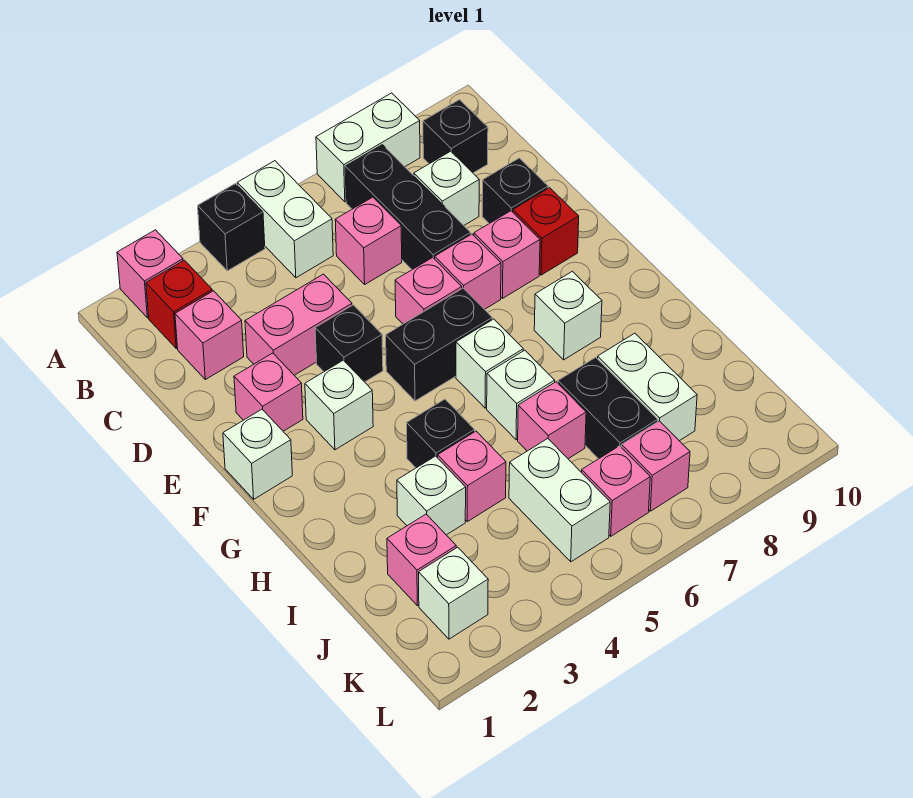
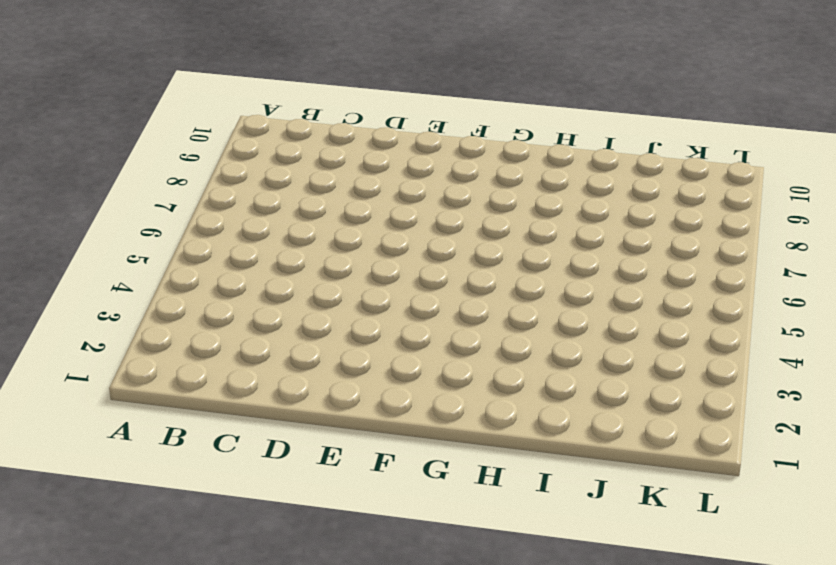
none -> pink brick A2 level 1
none -> black brick A4 level 1
none -> white brick A5:B5 level 1
none -> white brick A7:A8 level 1

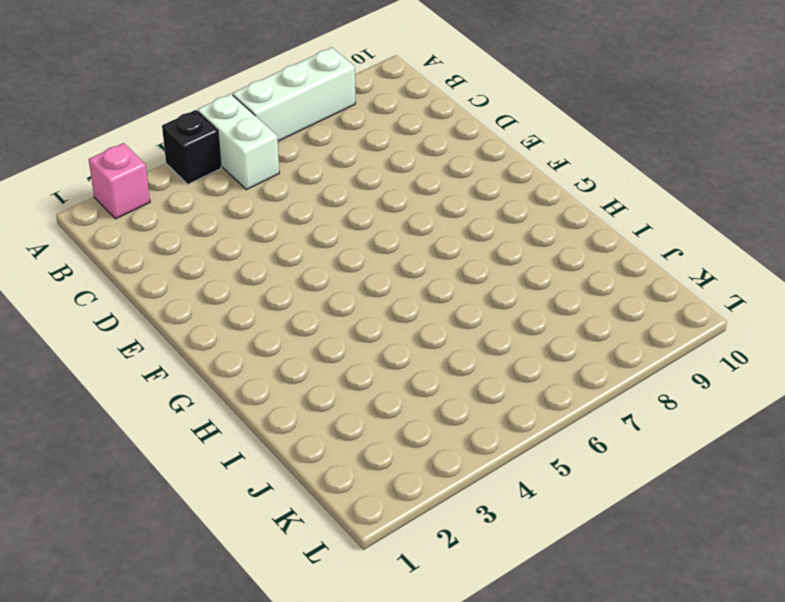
white brick A6:A8 level 1 -> white brick A7:A8 level 1
none -> red brick B2 level 1
none -> black brick B7:D7 level 1
none -> black brick B9 level 1
none -> pink brick C2 level 1

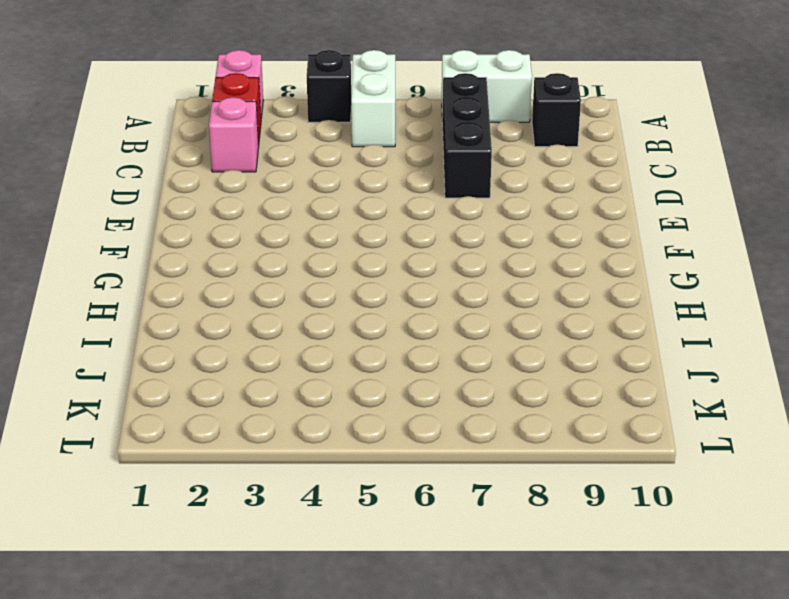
none -> pink brick C6 level 1
none -> white brick C8 level 1
none -> pink brick D3:D4 level 1
none -> black brick D9 level 1

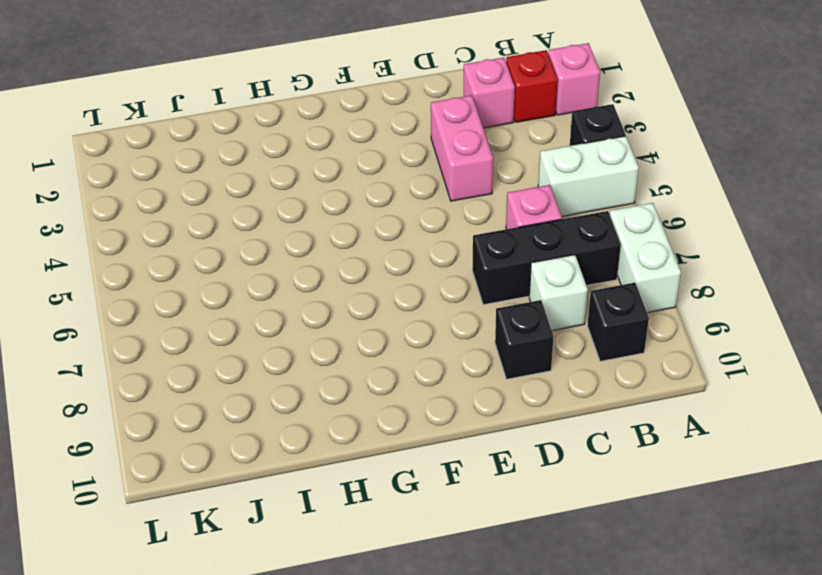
none -> pink brick E2 level 1
none -> black brick E4 level 1
none -> pink brick E6 level 1
none -> pink brick E7 level 1

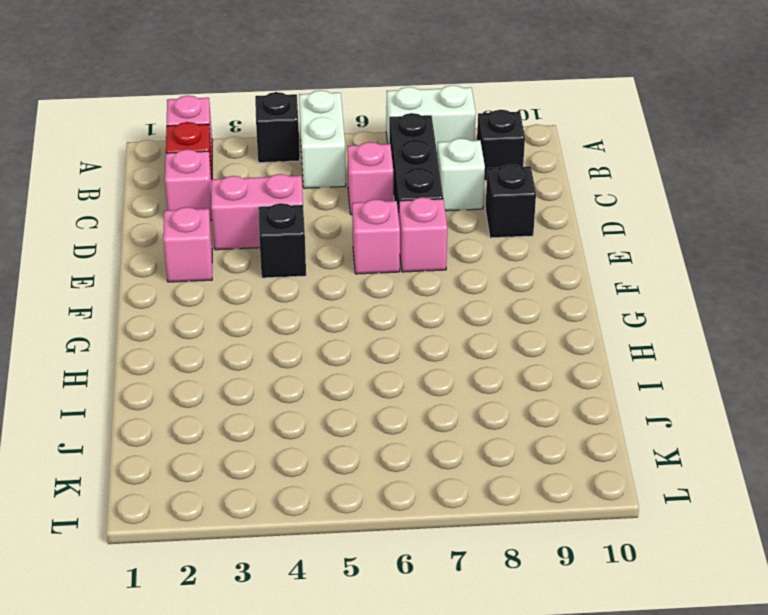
none -> pink brick E8 level 1
none -> red brick E9 level 1
none -> white brick F1 level 1
none -> white brick F3 level 1

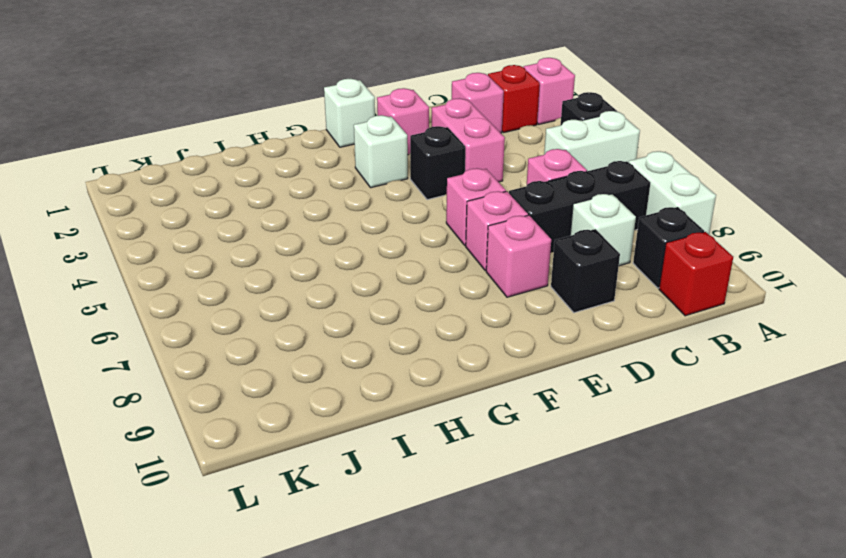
red brick B10 level 1 -> red brick E9 level 1
none -> black brick F5:F6 level 1
none -> white brick G6 level 1
none -> white brick G8 level 1
none -> black brick H4 level 1

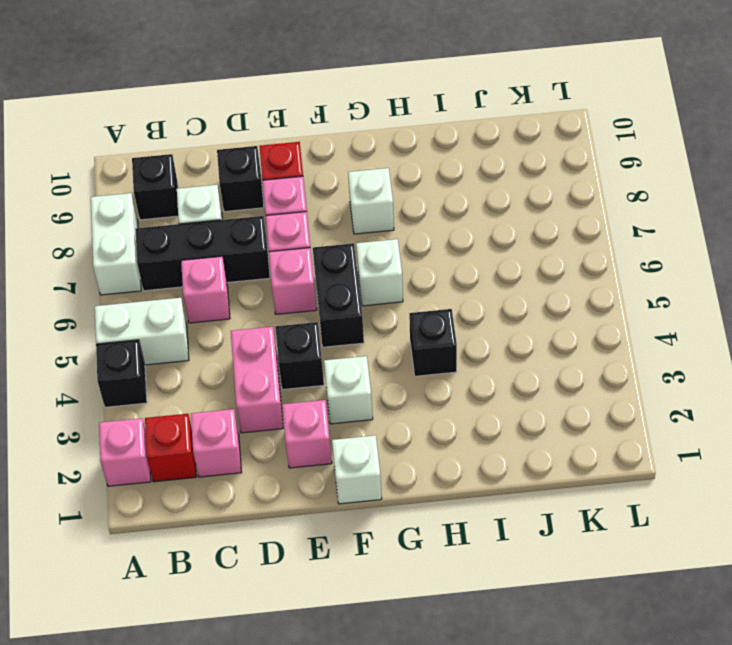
none -> white brick H6 level 1
none -> white brick I3 level 1
none -> pink brick I4 level 1
none -> pink brick I6 level 1

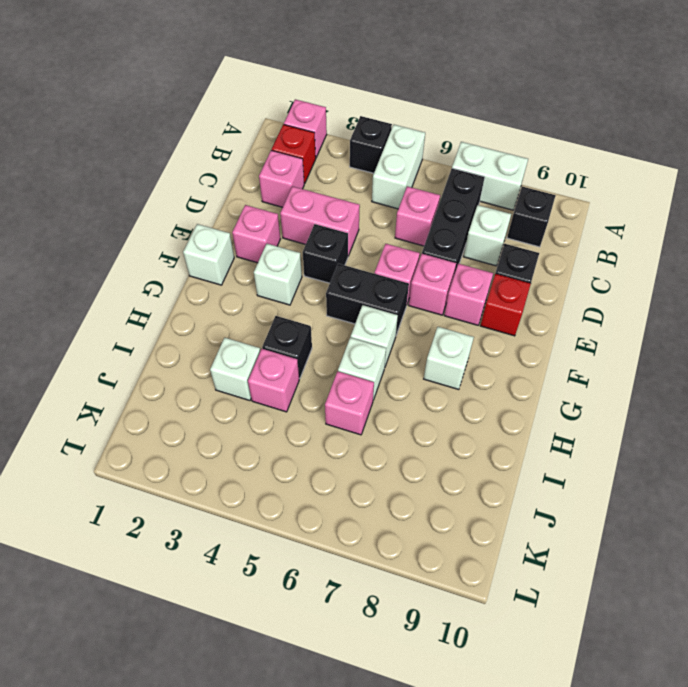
none -> black brick I7:J7 level 1
none -> white brick I8:J8 level 1
none -> pink brick J2 level 1
none -> white brick J5:K5 level 1

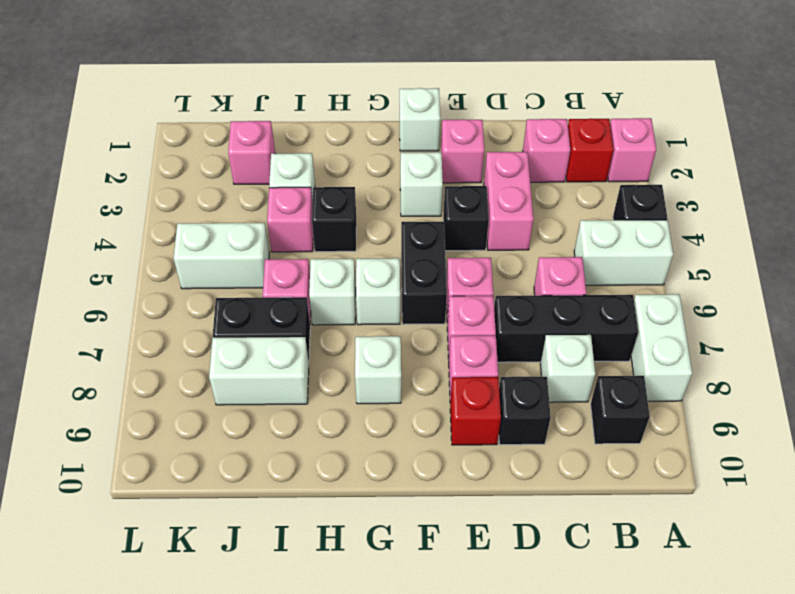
none -> white brick K2 level 1
none -> pink brick K6 level 1
none -> pink brick K7 level 1

